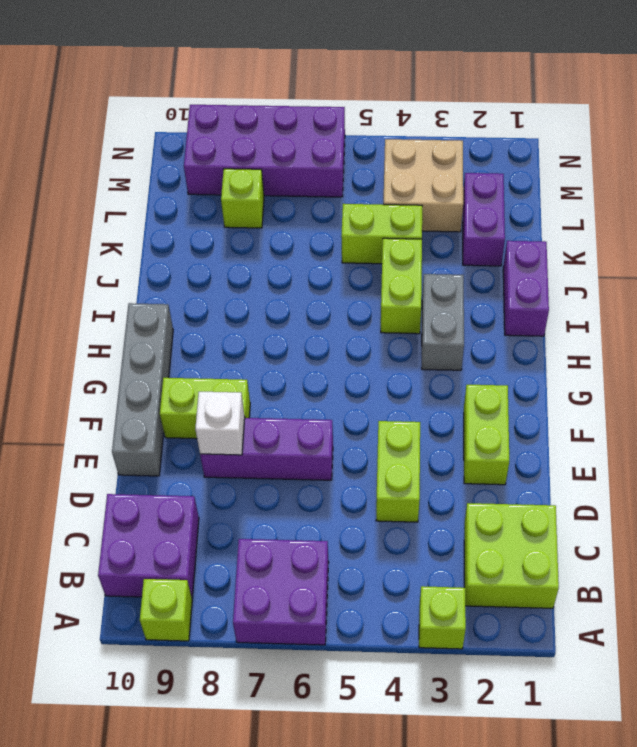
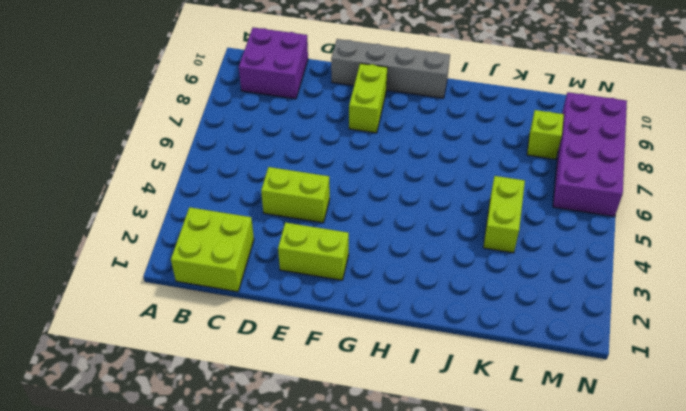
none -> lime brick A3 level 1
none -> purple brick A6:B7 level 1
none -> lime brick A9 level 1

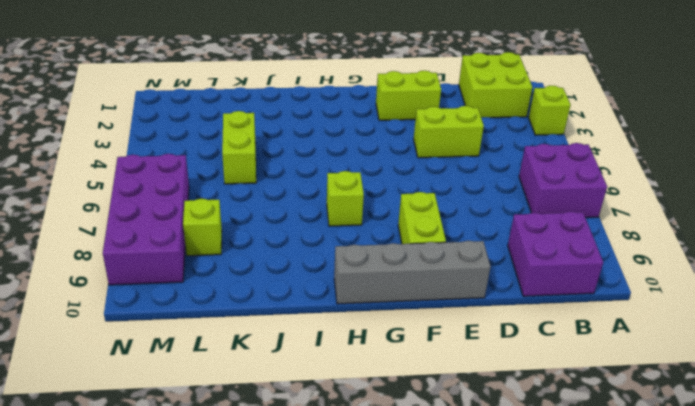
lime brick H7 level 1 -> lime brick A9 level 1
none -> purple brick E6:E8 level 1
none -> grey brick H3:I3 level 1
none -> purple brick I1:J1 level 1

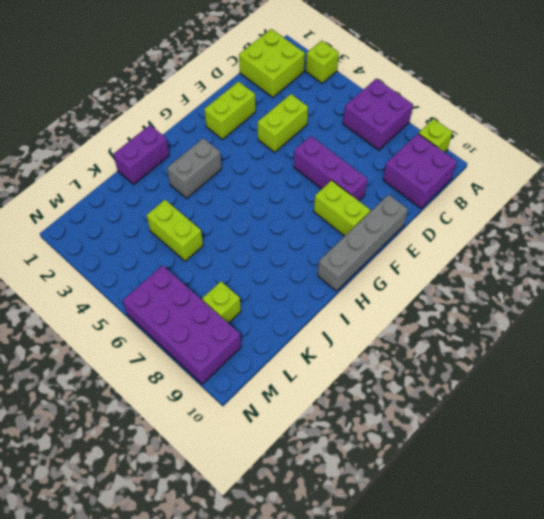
none -> lime brick I4:J4 level 1
none -> purple brick K2:L2 level 1
none -> tan brick L3:M4 level 1

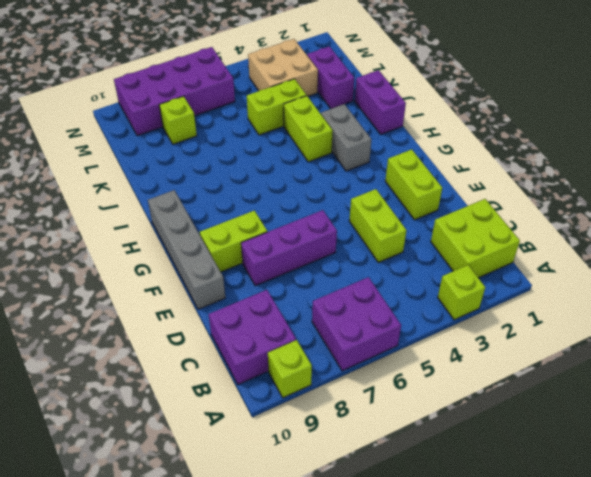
none -> white brick E8 level 2

